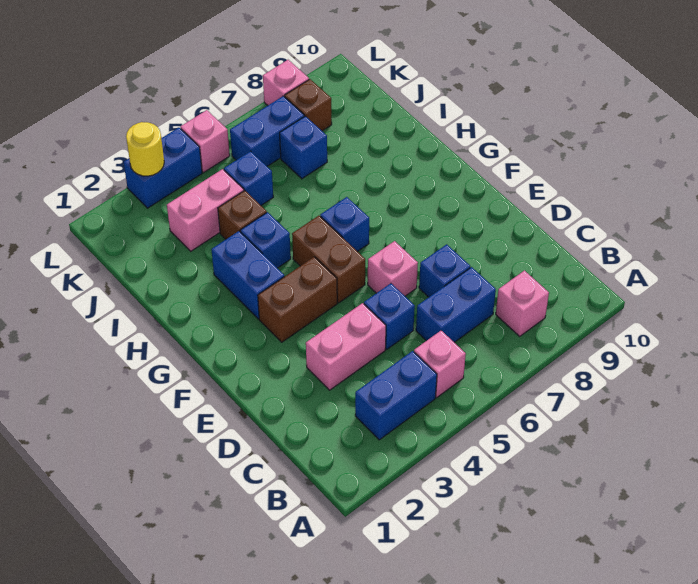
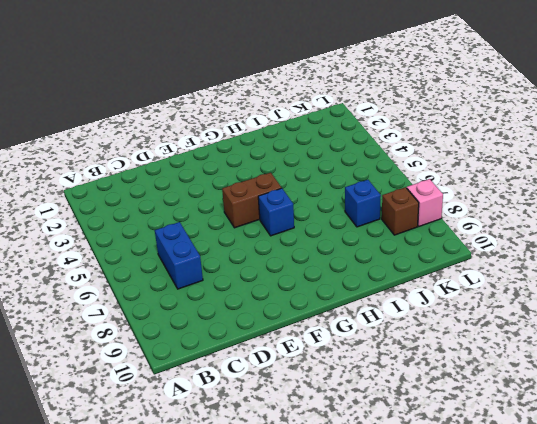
none -> blue brick B3:B4 level 1
none -> pink brick B5 level 1
none -> pink brick B8 level 1

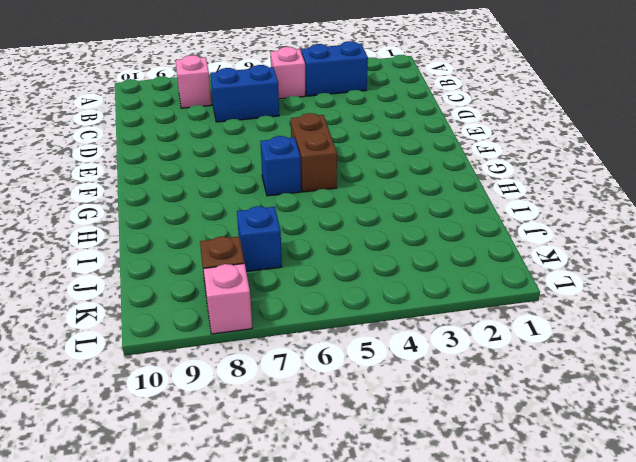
none -> pink brick D3:D4 level 1
none -> blue brick D5 level 1
none -> blue brick D7 level 1

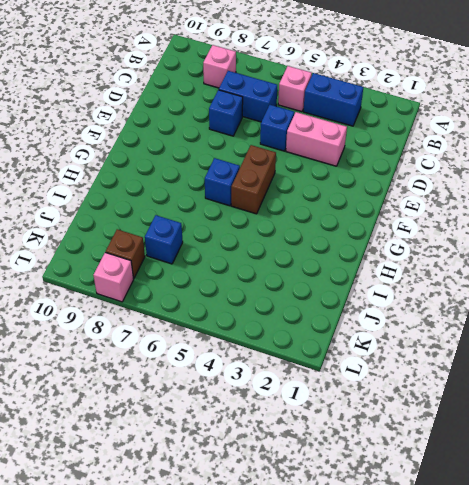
none -> pink brick E6 level 1
none -> brown brick F3:F4 level 1
none -> blue brick G3:H3 level 1

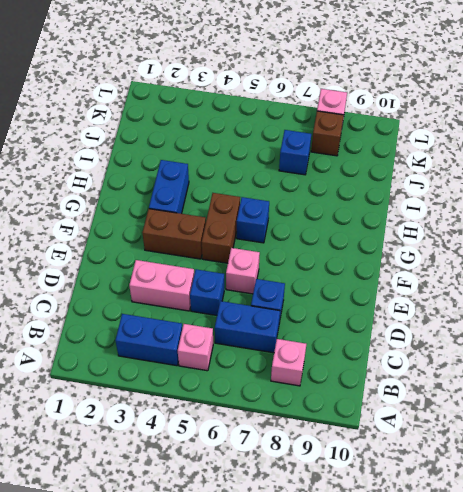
none -> blue brick H4 level 1
none -> brown brick I4 level 1
none -> pink brick J3:J4 level 1

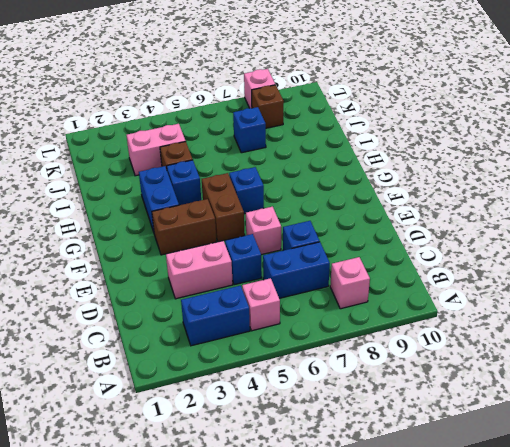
none -> blue brick J5 level 1
none -> blue brick K6:K7 level 1
none -> blue brick L3:L4 level 1

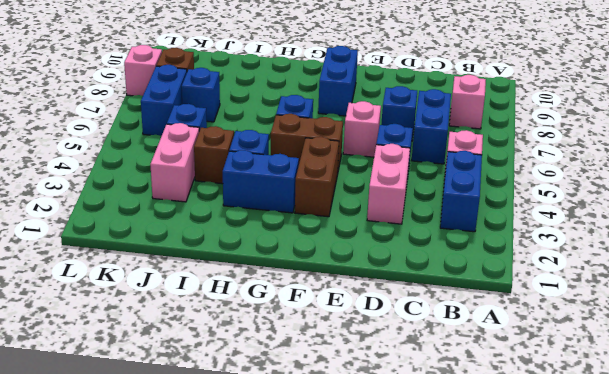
blue brick F8:F9 level 1 -> blue brick L3:L4 level 1
none -> pink brick L5 level 1
none -> yellow round brick L3 level 2

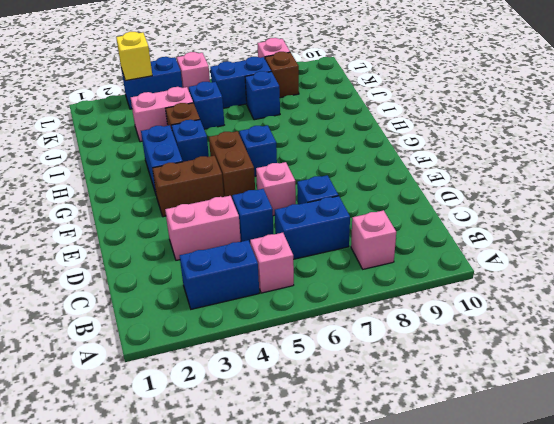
yellow brick L3 level 2 -> yellow round brick L3 level 2

